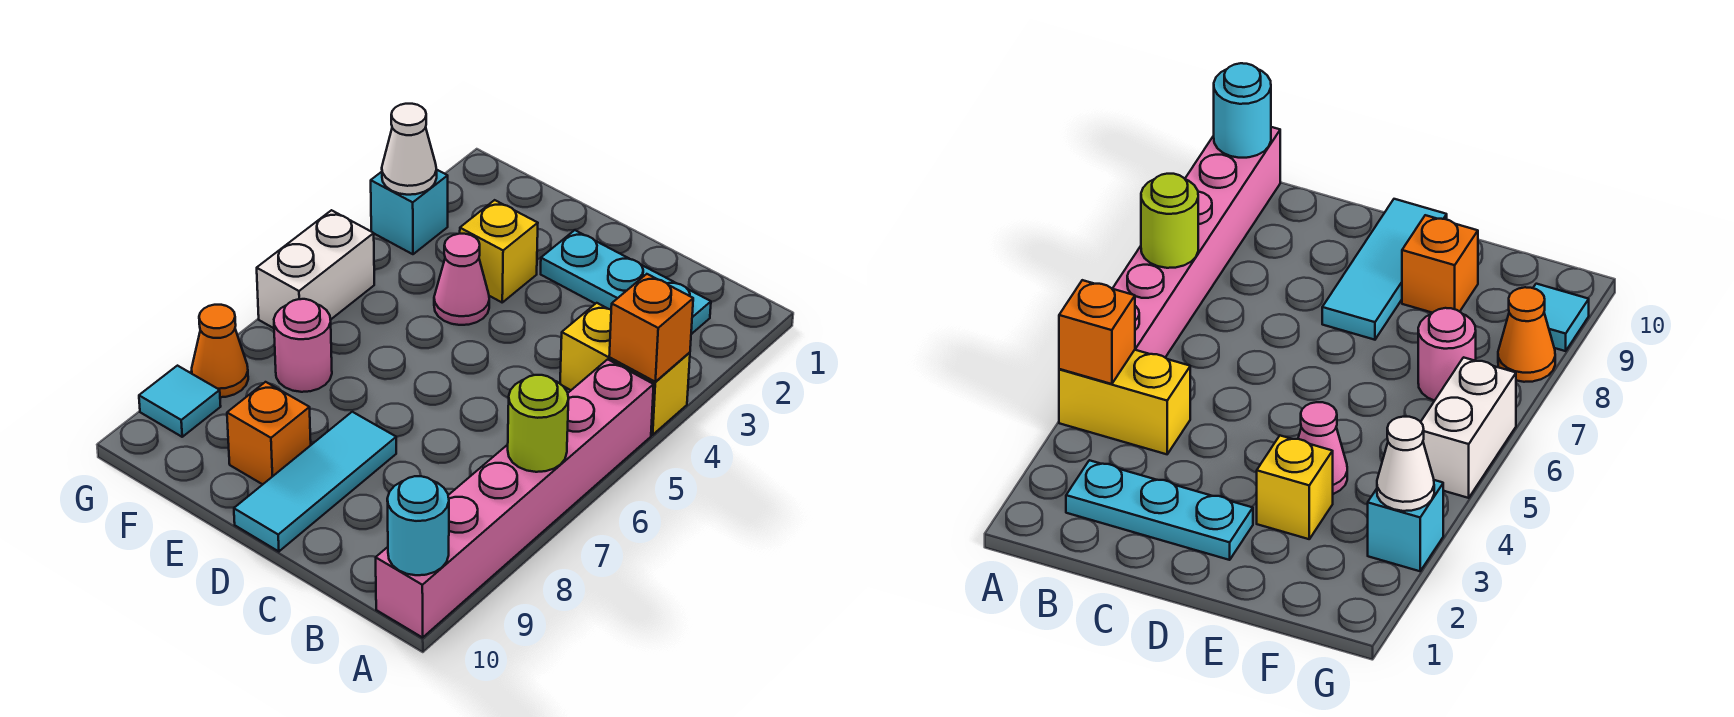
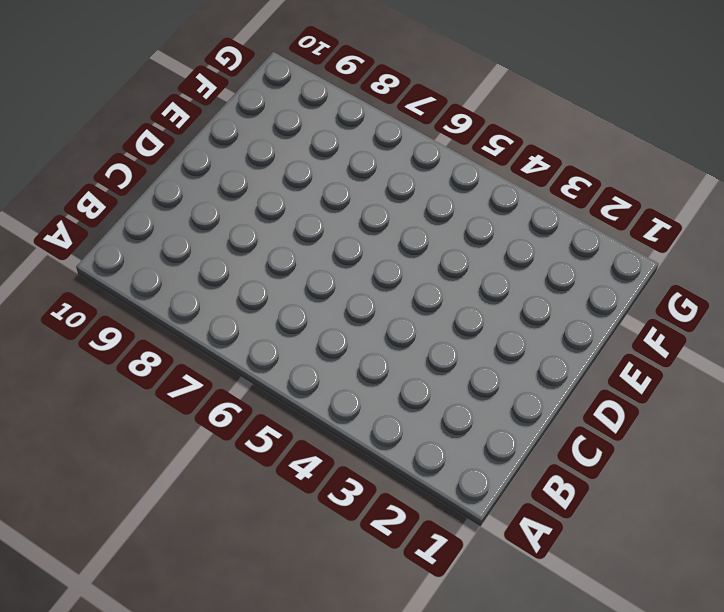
none -> yellow brick A4:B4 level 1
none -> pink brick A5:A10 level 1
none -> cyan plate B2:D2 level 1

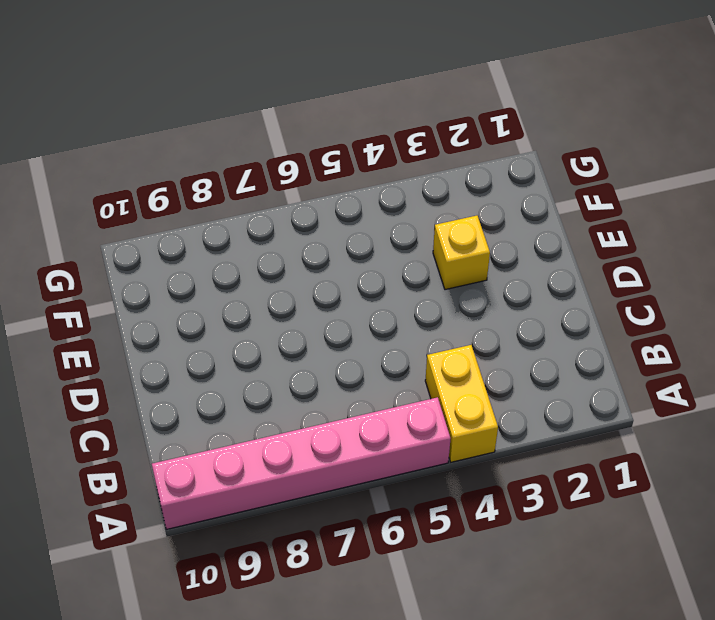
none -> cyan plate B2:D2 level 1
none -> cyan tile D8:D10 level 1
none -> pink cone E4 level 1

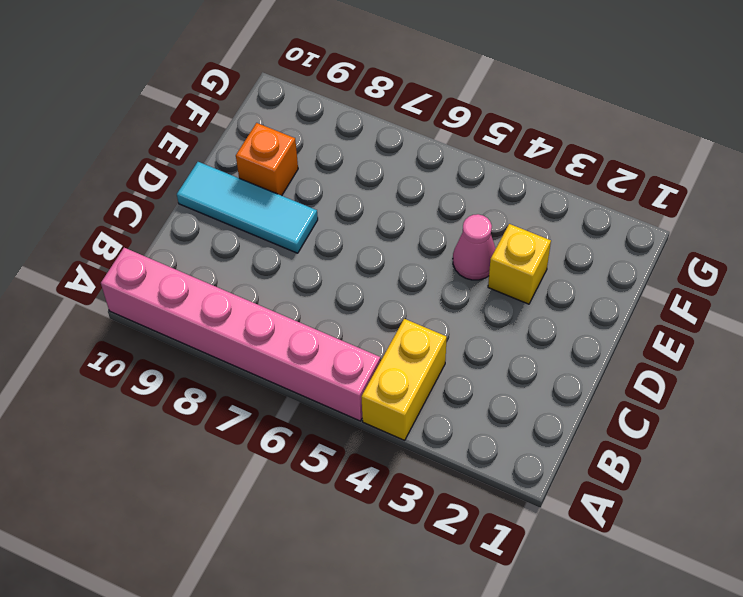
none -> cyan plate B2:D2 level 1
none -> pink round brick F7 level 1
none -> cyan brick G3 level 1

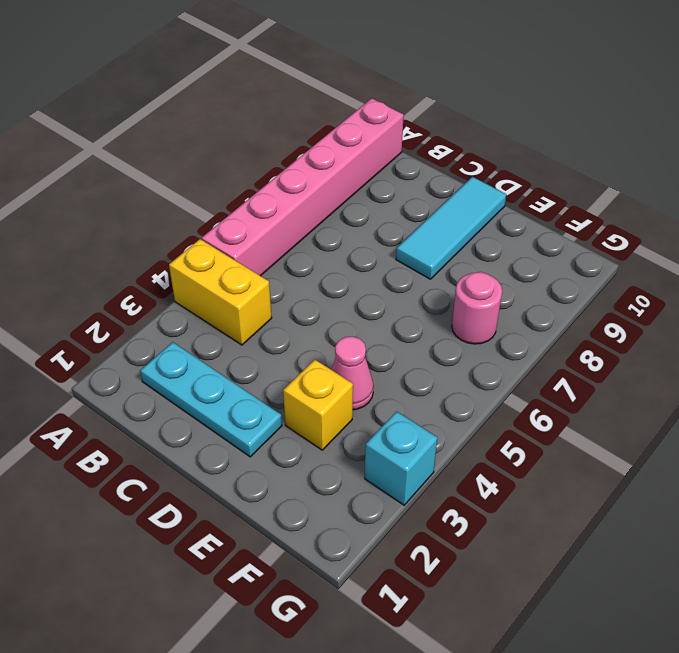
none -> orange brick E9 level 1
none -> white brick G5:G6 level 1
none -> orange cone G8 level 1

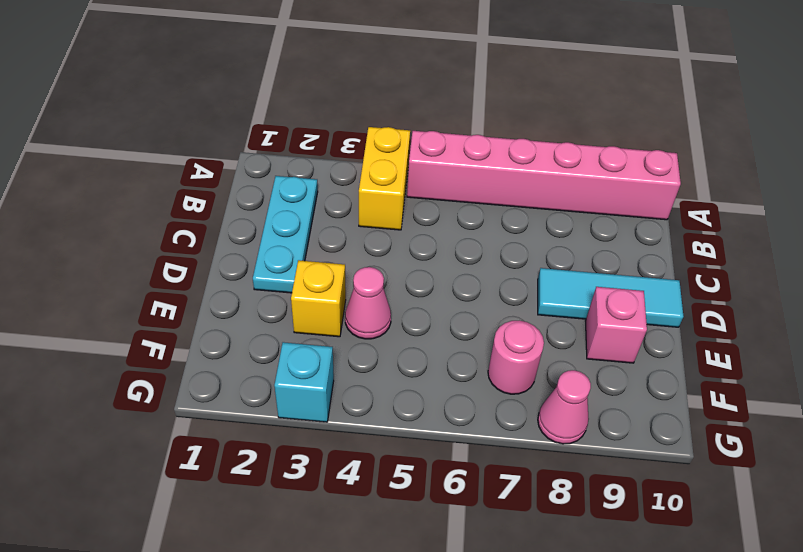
pink brick E9 level 1 -> orange brick E9 level 1
pink cone G8 level 1 -> orange cone G8 level 1
none -> white brick G5:G6 level 1
none -> cyan tile G9 level 1
none -> orange brick A4 level 2

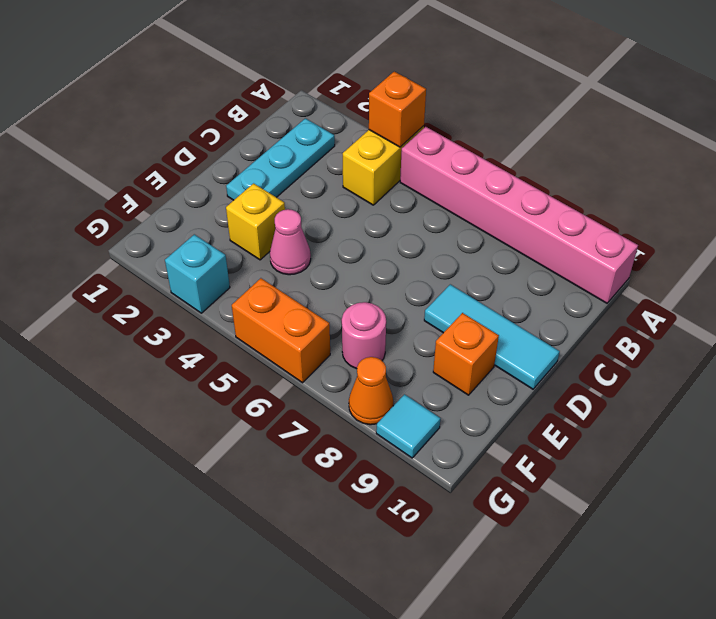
orange brick G5:G6 level 1 -> white brick G5:G6 level 1
none -> lime round brick A7 level 2
none -> cyan round brick A10 level 2
none -> white cone G3 level 2

